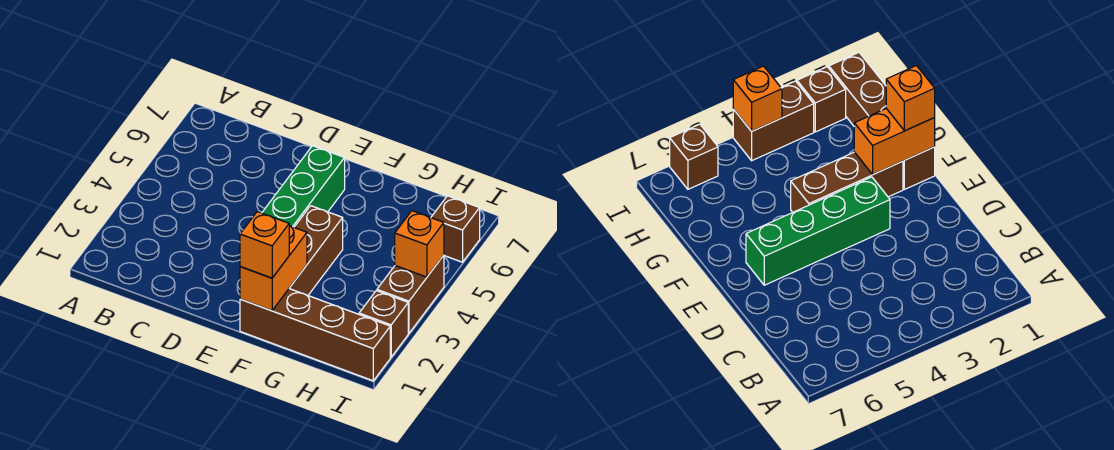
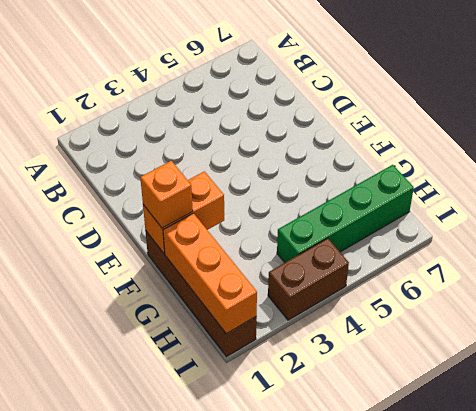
orange brick G1:I1 level 2 -> none
green brick H4:H7 level 1 -> green brick E3:E6 level 1
none -> brown brick F2:F4 level 1
none -> brown brick I2 level 1

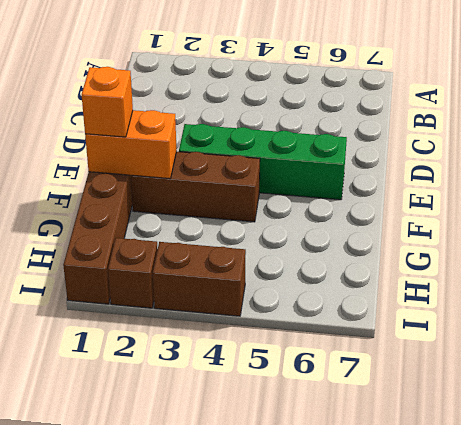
none -> brown brick I6 level 1
none -> orange brick I4 level 2

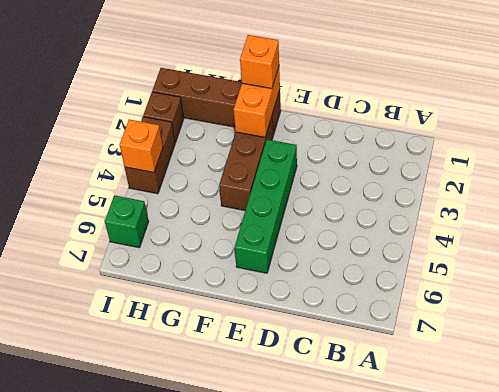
green brick I6 level 1 -> brown brick I6 level 1

